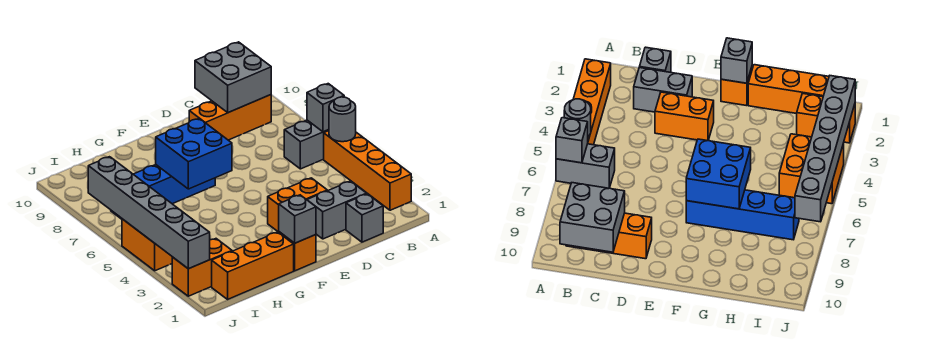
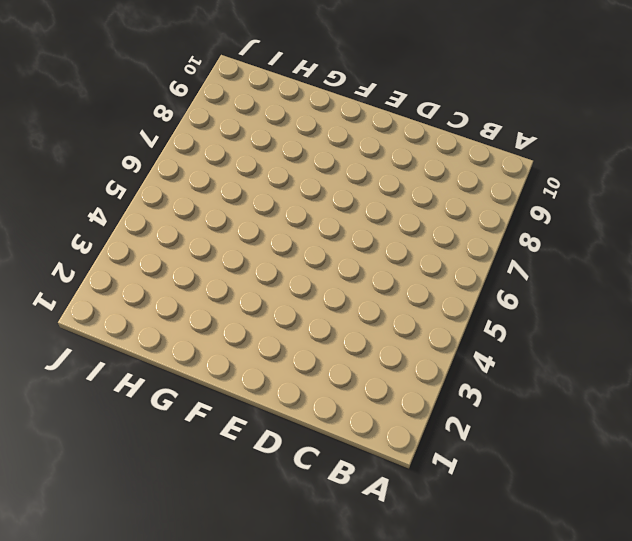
none -> orange brick A2:A5 level 1
none -> grey brick A6:B6 level 1
none -> orange brick B9:D9 level 1

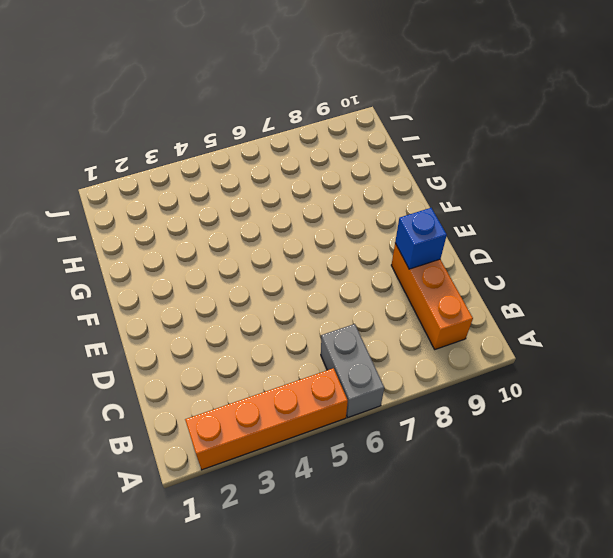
blue brick D9 level 2 -> none
none -> grey brick C1 level 1
none -> grey brick C2:D2 level 1
none -> orange brick D3:E3 level 1

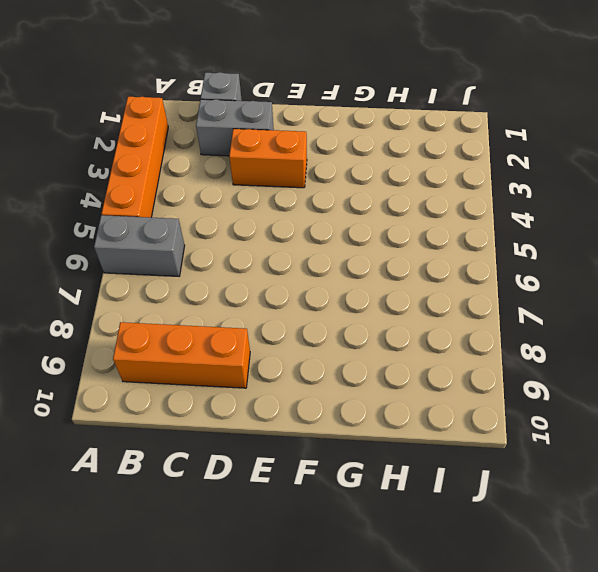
none -> orange brick F1 level 1
none -> blue brick F7:I7 level 1
none -> orange brick G1:I1 level 1

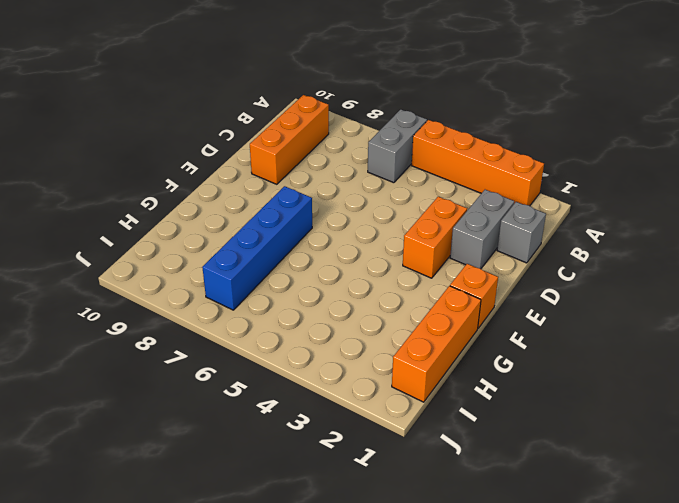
none -> orange brick I2:J2 level 1
none -> orange brick I4:J5 level 1
none -> grey round brick A5 level 2

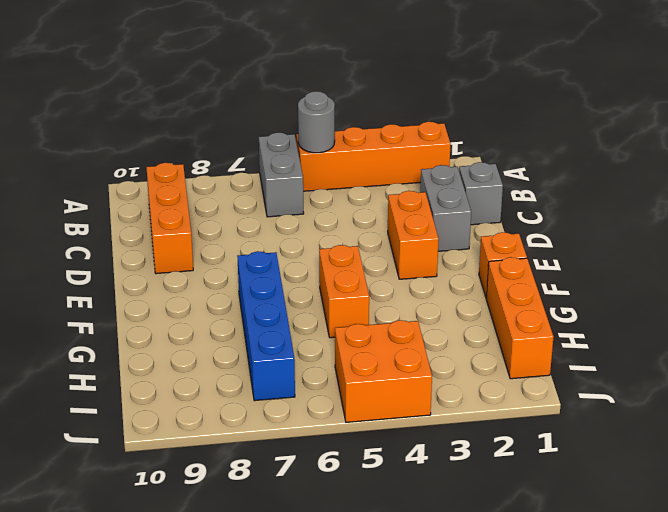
orange brick F5:G5 level 1 -> orange brick I2:J2 level 1
none -> grey brick A6 level 2
none -> grey brick B9:C10 level 2
none -> grey brick F1 level 2

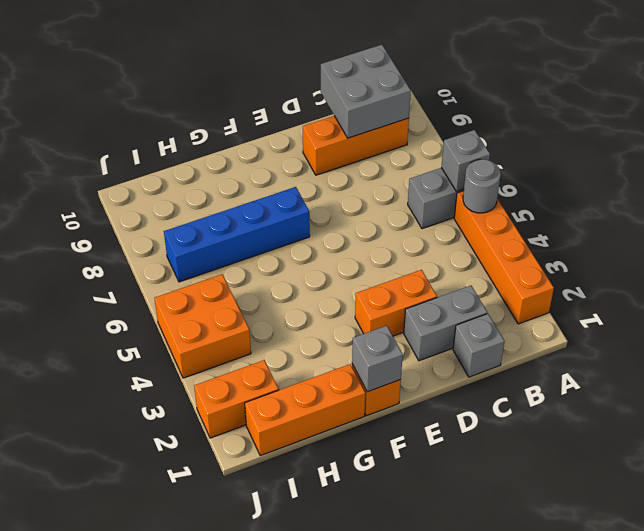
none -> blue brick F6:G7 level 2
none -> grey brick J2:J7 level 2

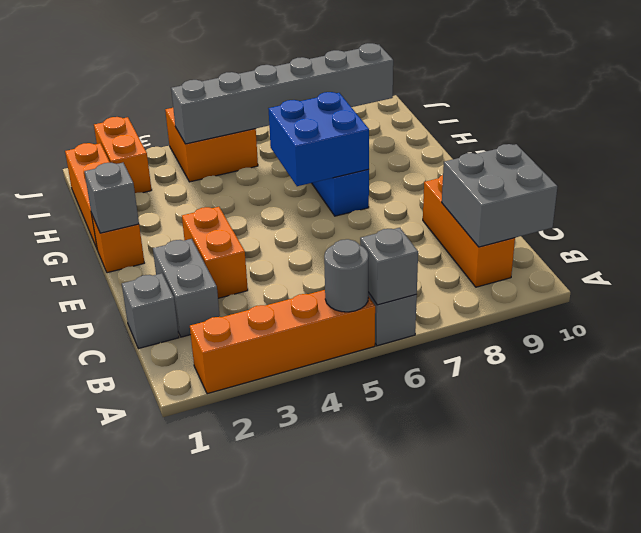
grey brick I4:I9 level 2 -> grey brick J2:J7 level 2

